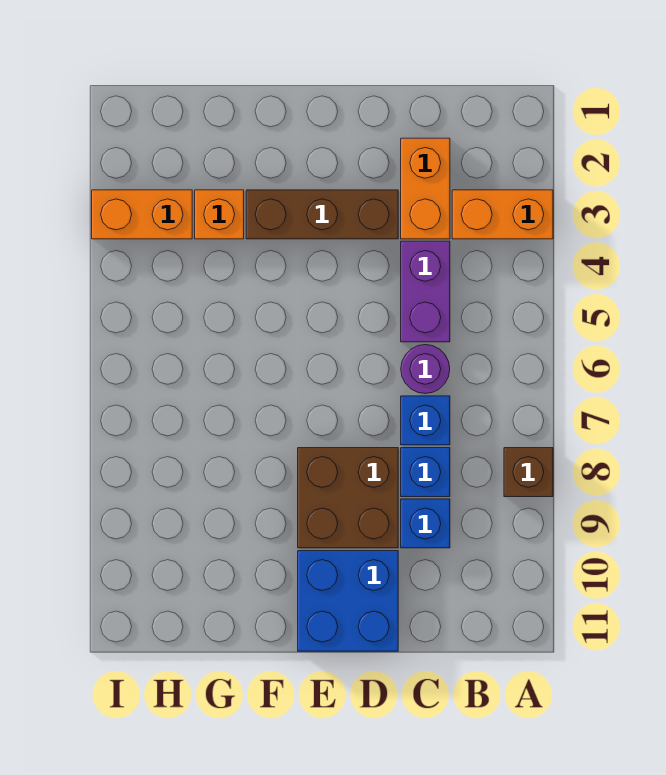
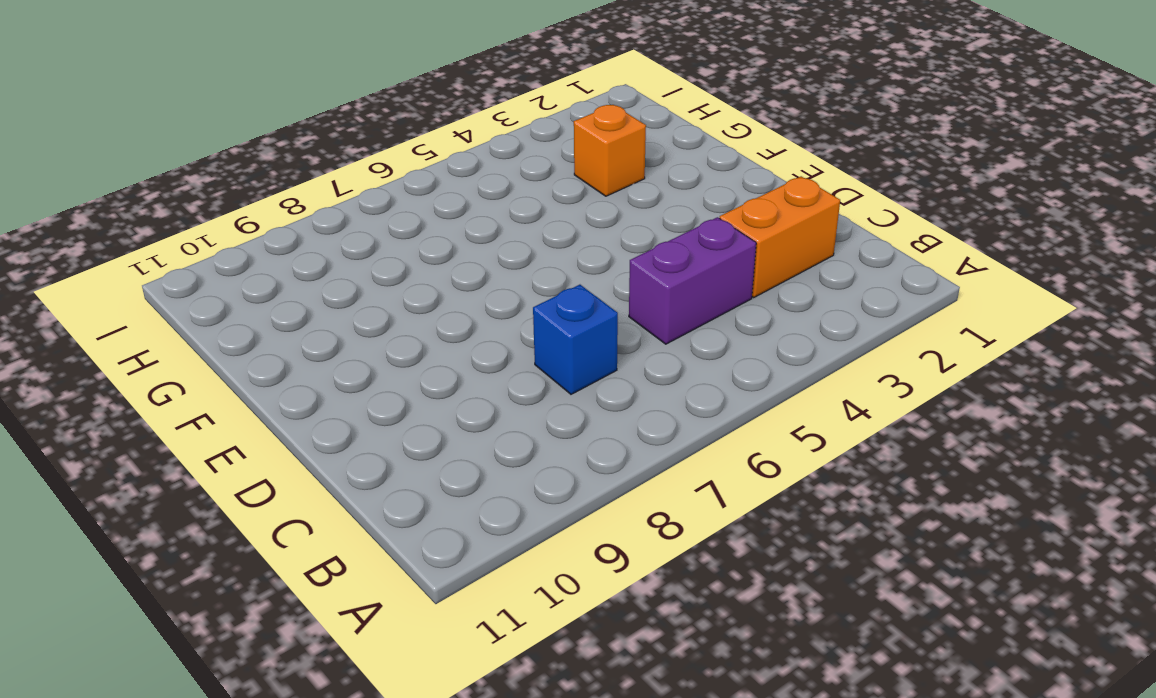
none -> orange brick A3:B3 level 1
none -> brown brick A8 level 1
none -> purple round brick C6 level 1

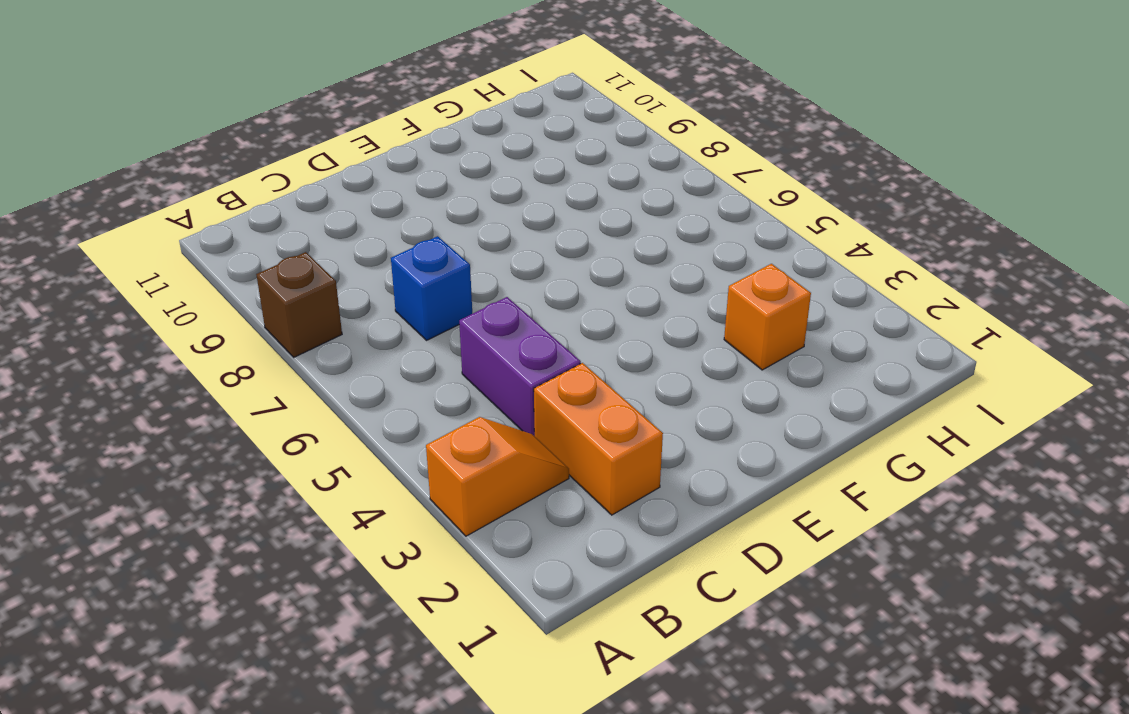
orange slope A3:B3 level 1 top A -> orange brick A3:B3 level 1
none -> purple round brick C6 level 1
none -> blue brick C8 level 1
none -> blue brick C9 level 1

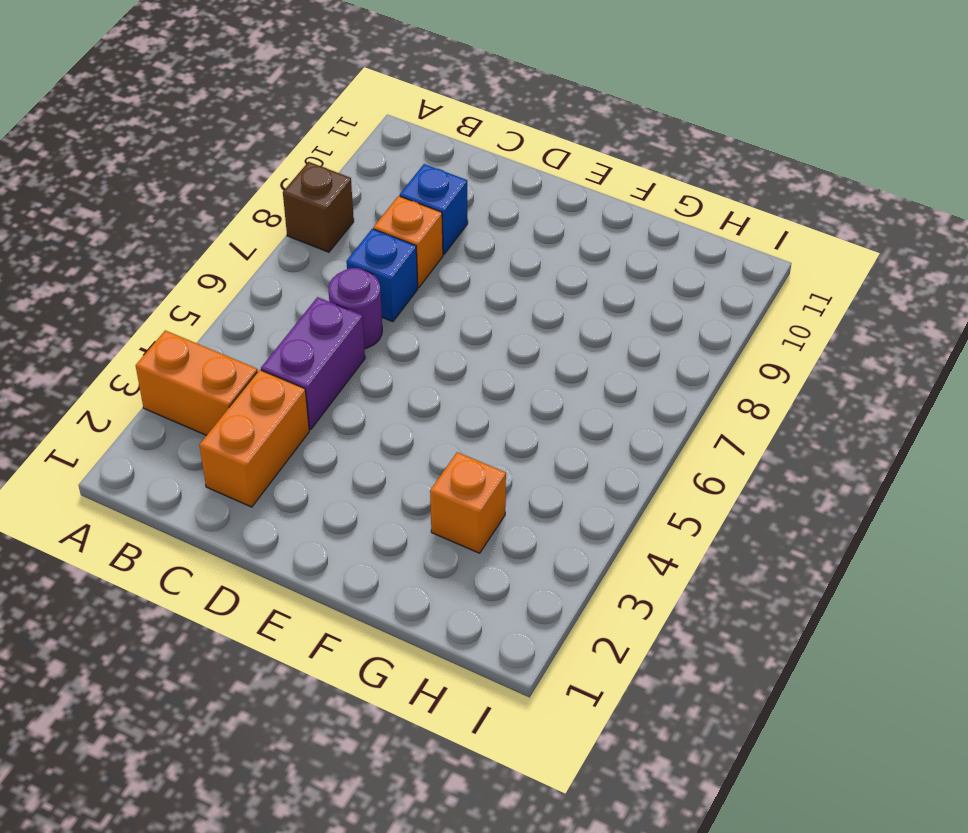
orange brick C8 level 1 -> blue brick C8 level 1
none -> brown brick D3:F3 level 1
none -> brown brick D8:E9 level 1
none -> blue brick D10:E11 level 1

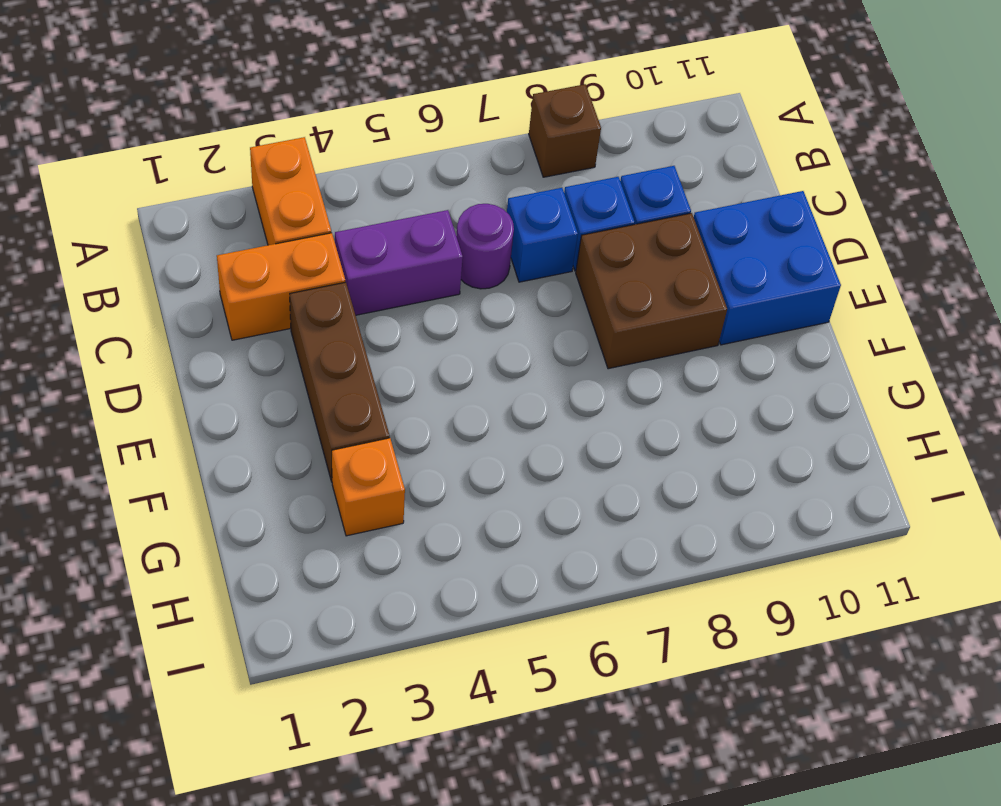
none -> orange brick H3:I3 level 1

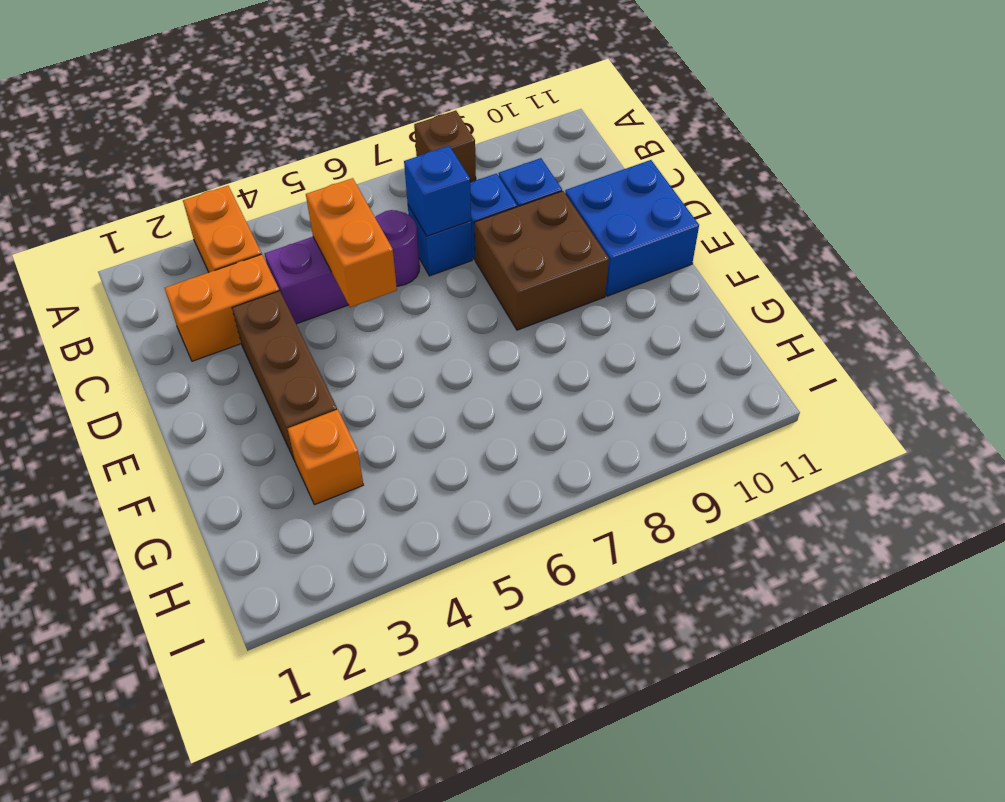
orange brick C5:D5 level 2 -> orange brick H3:I3 level 1
blue brick C7 level 2 -> none

